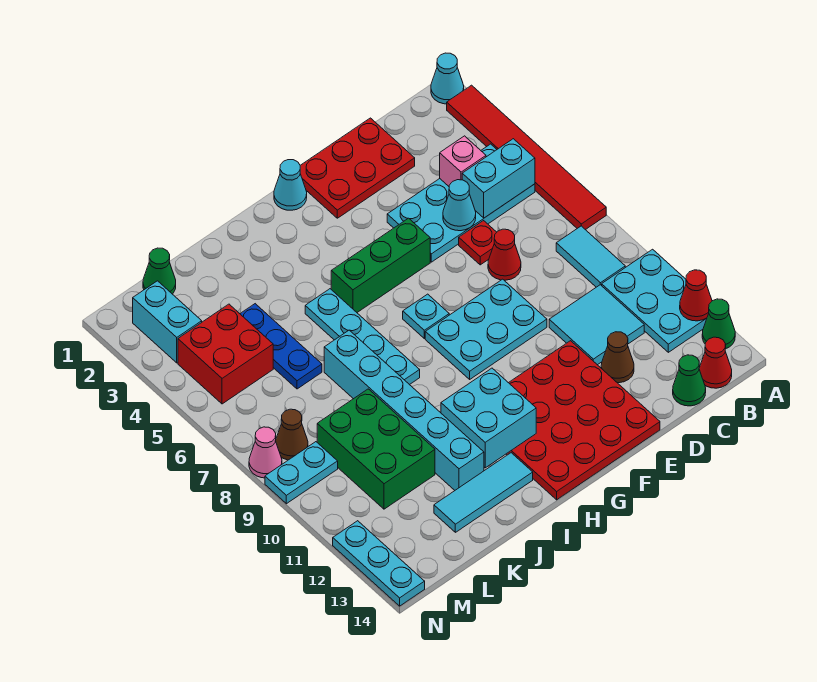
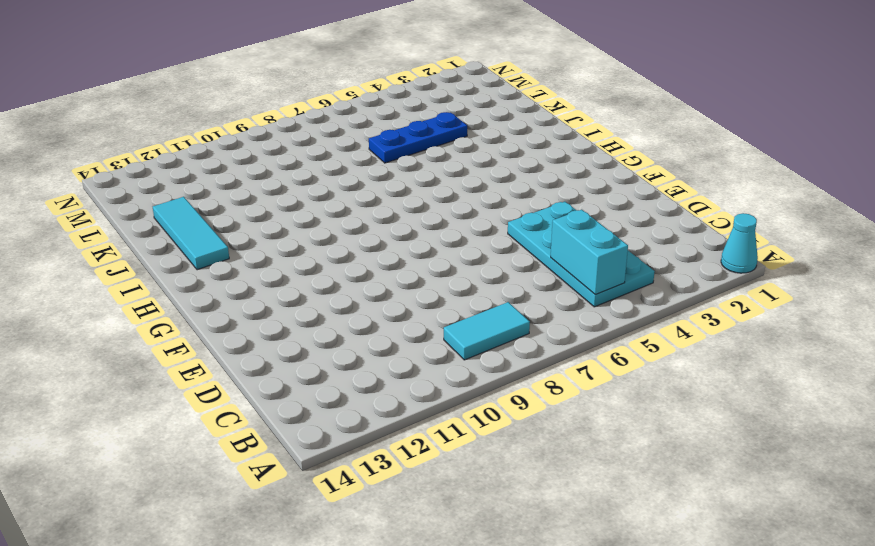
none -> red tile A2:A7 level 1
none -> cyan plate A10:B12 level 1
none -> green cone A13 level 1
none -> red cone B14 level 1

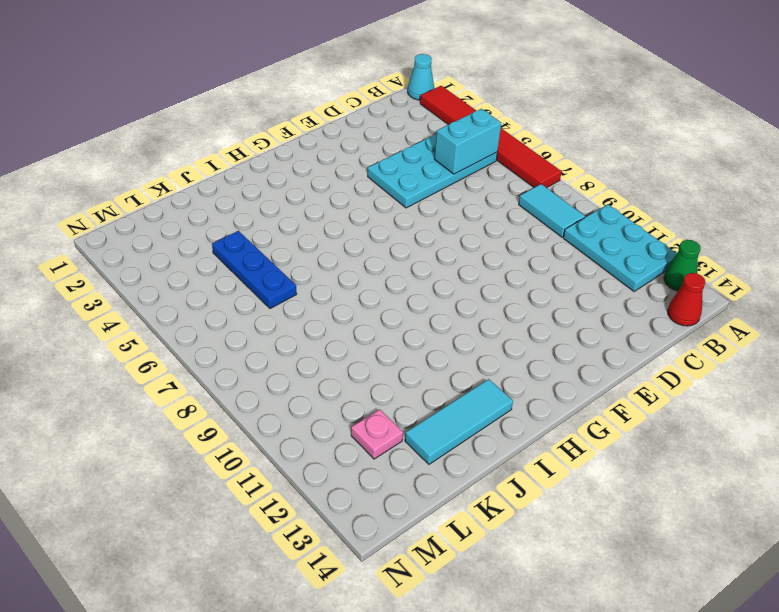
pink plate L12 level 1 -> none
none -> cyan tile C10:D11 level 1
none -> green cone C14 level 1
none -> red plate D1:F2 level 1
none -> red plate D6 level 1

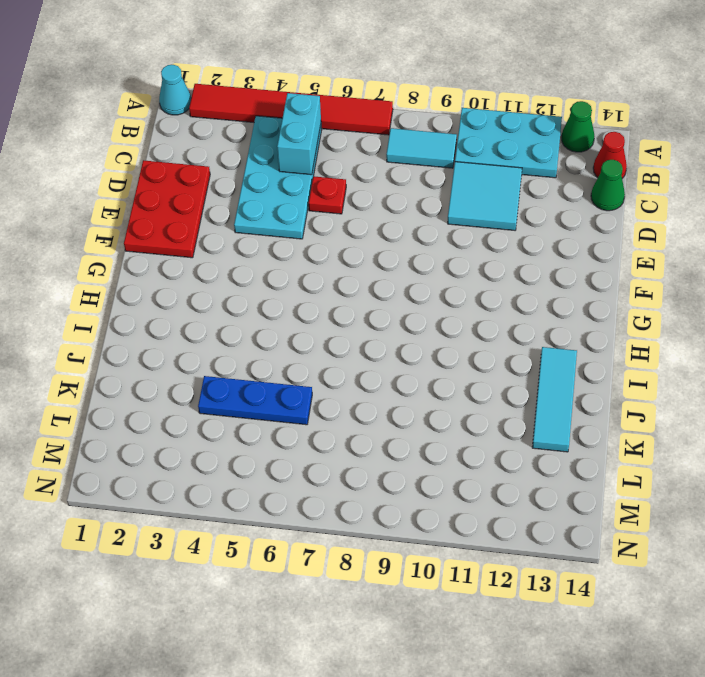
none -> red cone D7 level 1
none -> brown cone D12 level 1
none -> cyan plate E8:G9 level 1
none -> red plate E11:H14 level 1

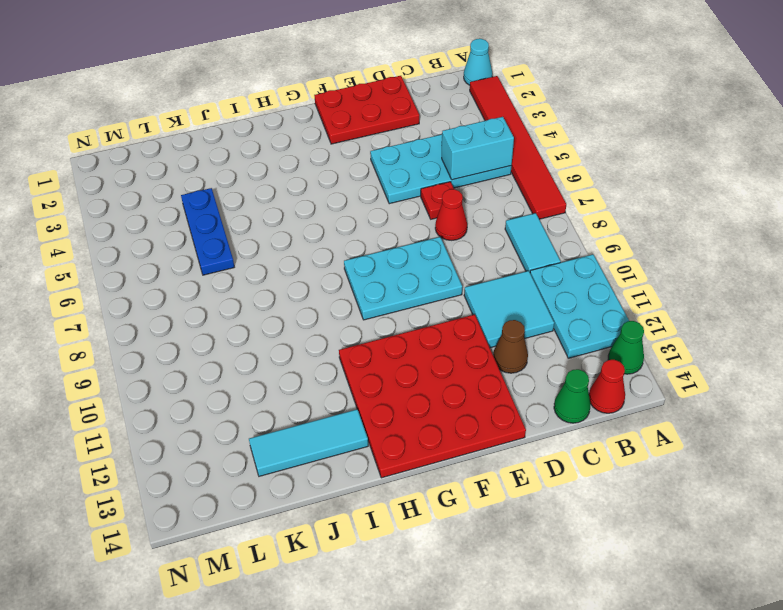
none -> green brick F5:H5 level 1
none -> cyan cone G1 level 1
none -> cyan plate G7 level 1
none -> cyan plate I5:I8 level 1

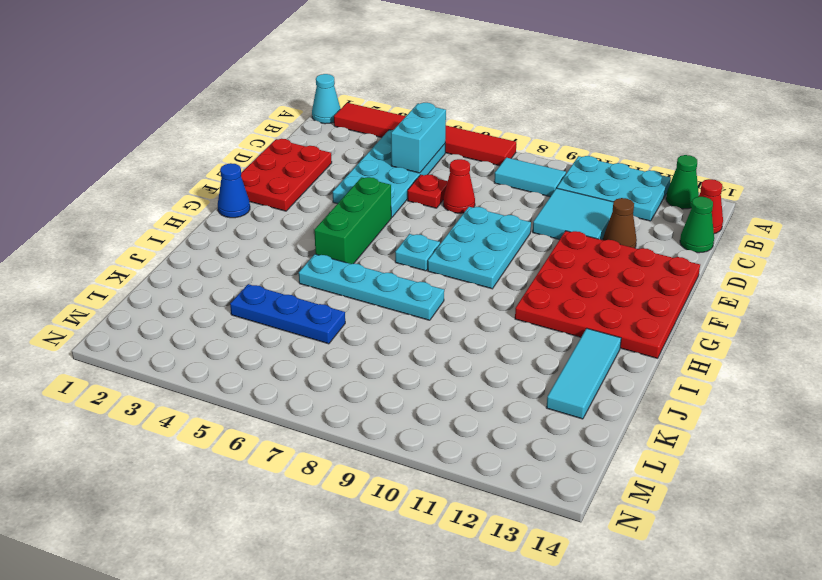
blue cone G1 level 1 -> cyan cone G1 level 1
none -> cyan brick J7:J12 level 1
none -> green brick K9:L11 level 1
none -> green cone L1 level 1
none -> red brick L4:M5 level 1

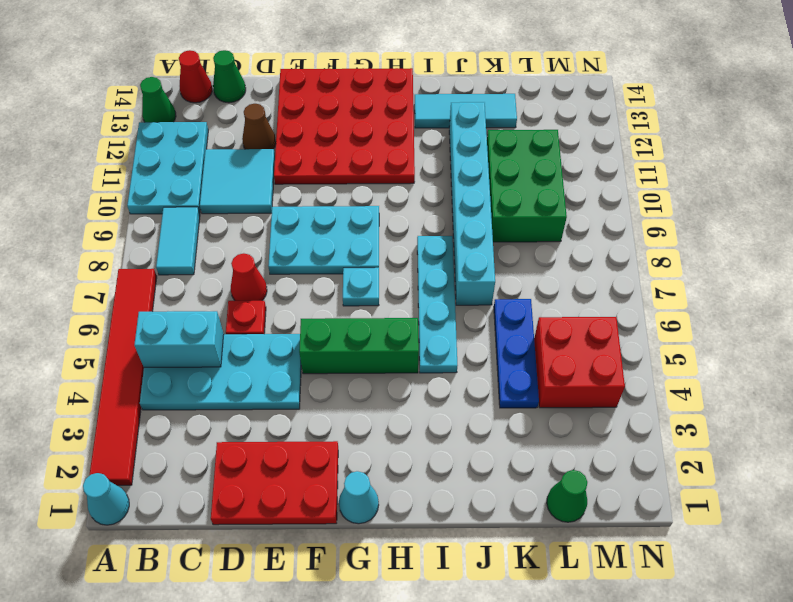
none -> cyan brick M2:M3 level 1
none -> brown cone M8 level 1
none -> cyan plate M9:N9 level 1
none -> pink cone N8 level 1

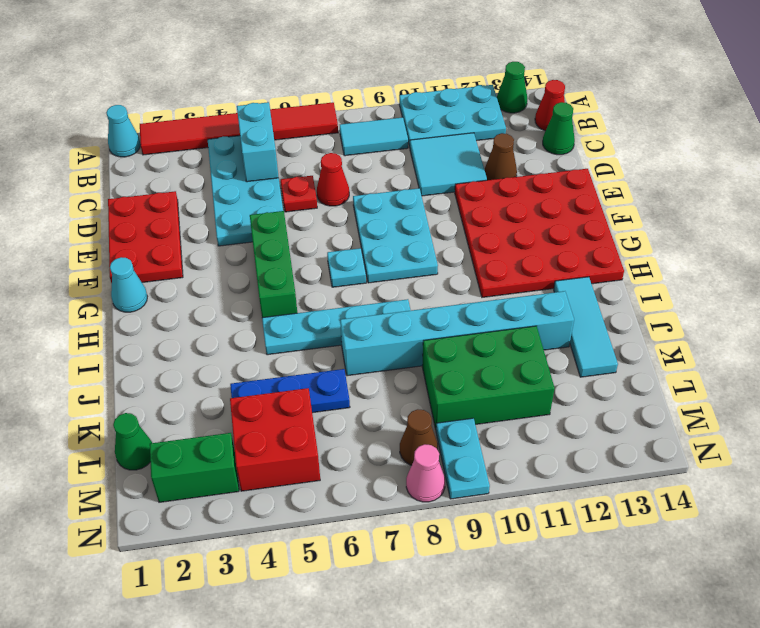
green brick M2:M3 level 1 -> cyan brick M2:M3 level 1
none -> cyan plate N12:N14 level 1
none -> red cone A12 level 2
none -> pink brick C4 level 2
none -> cyan cone D5 level 2

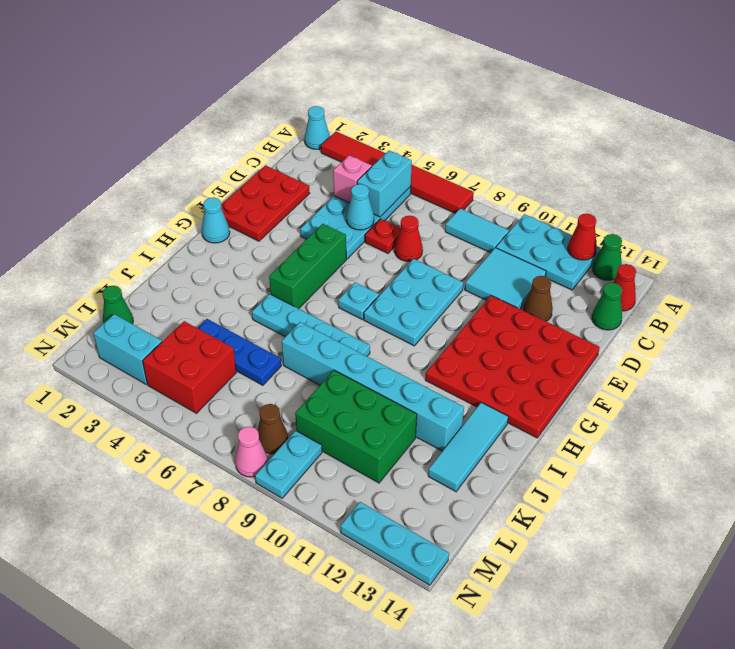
none -> cyan brick H11:I12 level 2

